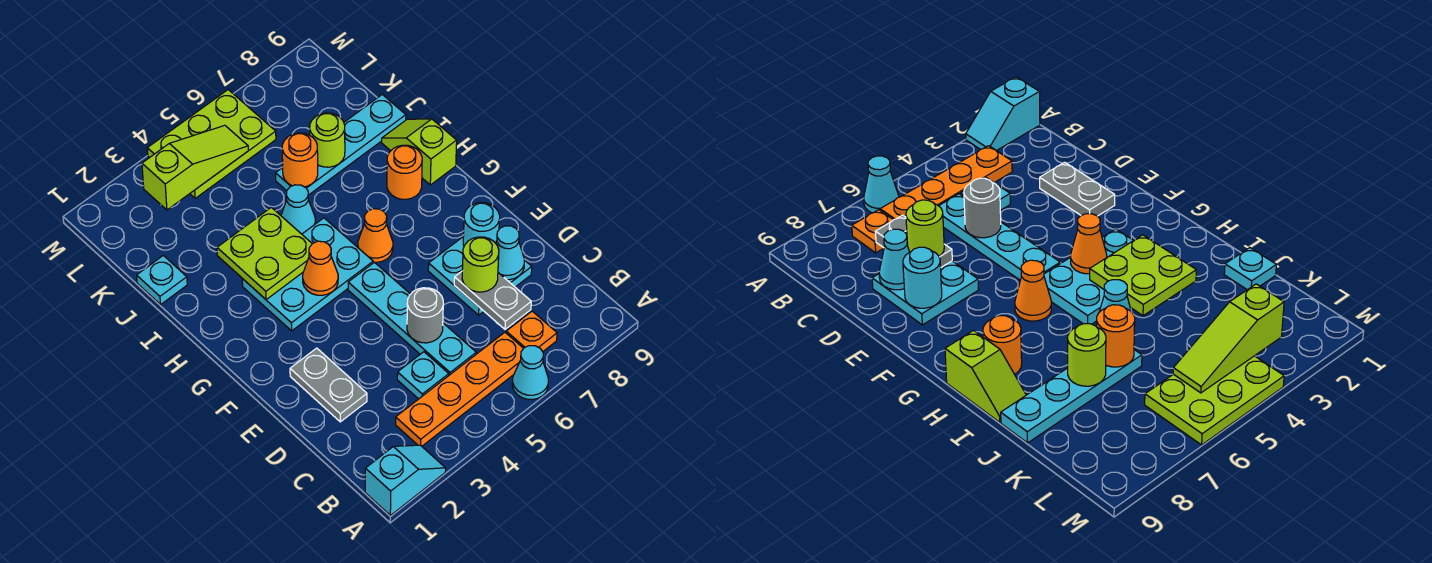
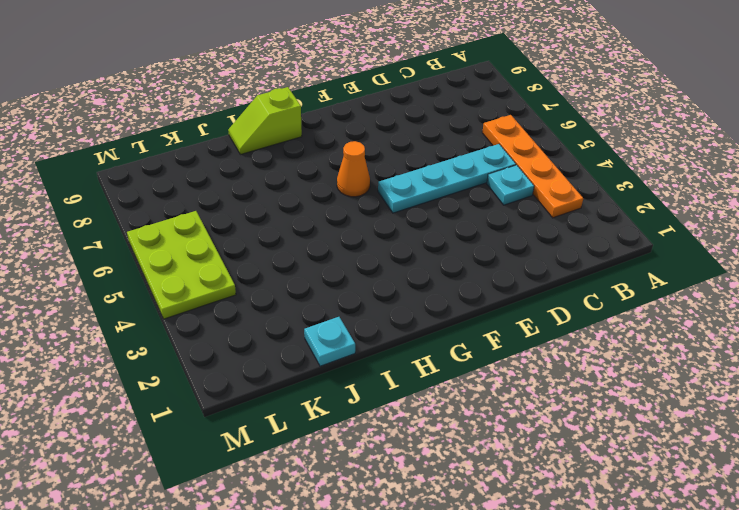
none -> cyan slope A1:A2 level 1 top 1
none -> cyan cone A6 level 1
none -> orange plate B7 level 1

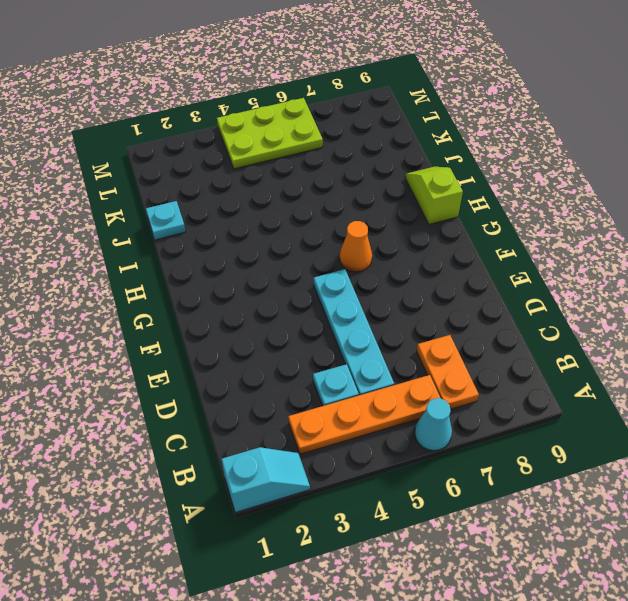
orange plate B7:C7 level 1 -> orange plate B7 level 1
none -> grey plate D2:E2 level 1
none -> cyan plate D7:E8 level 1
none -> cyan plate G3:H5 level 1

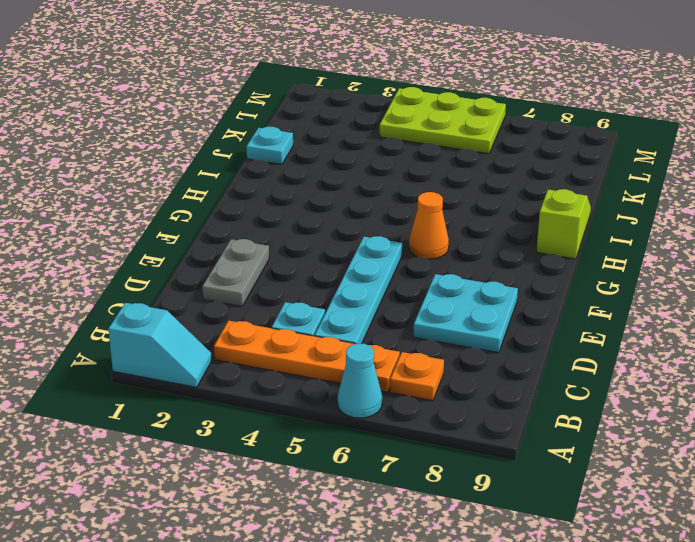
none -> cyan plate G3:H5 level 1
none -> orange round brick H8 level 1
none -> cyan cone I5 level 1

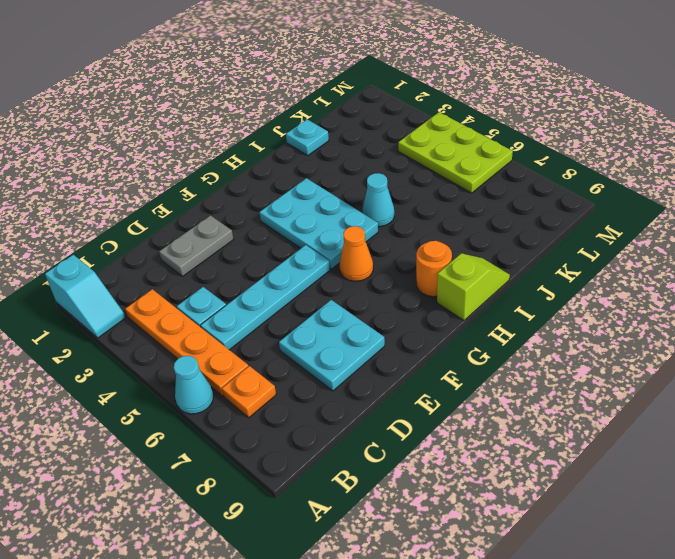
none -> cyan plate J6:J9 level 1
none -> grey plate C7:D7 level 2
none -> grey round brick D5 level 2

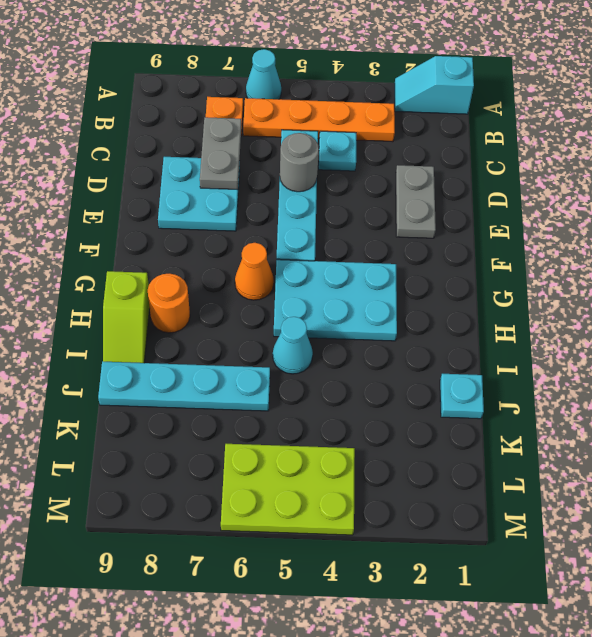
none -> cyan cone D8 level 2
none -> cyan round brick E8 level 2
none -> orange cone G4 level 2

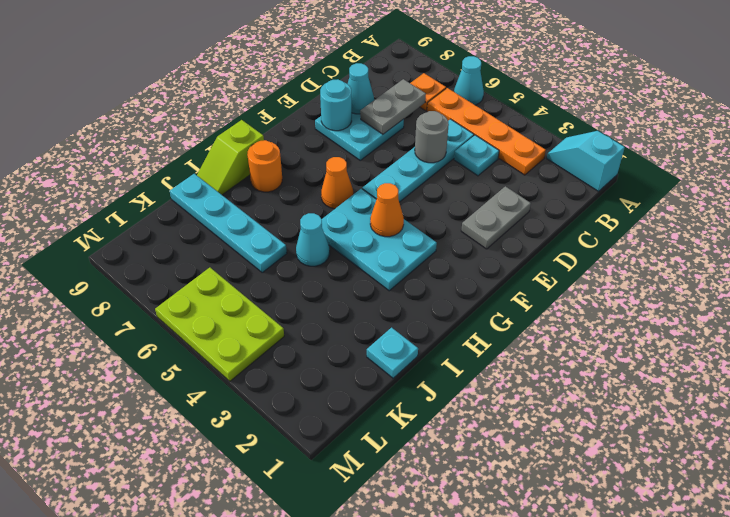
none -> lime plate H3:I4 level 2
none -> orange round brick J6 level 2
none -> lime round brick J7 level 2

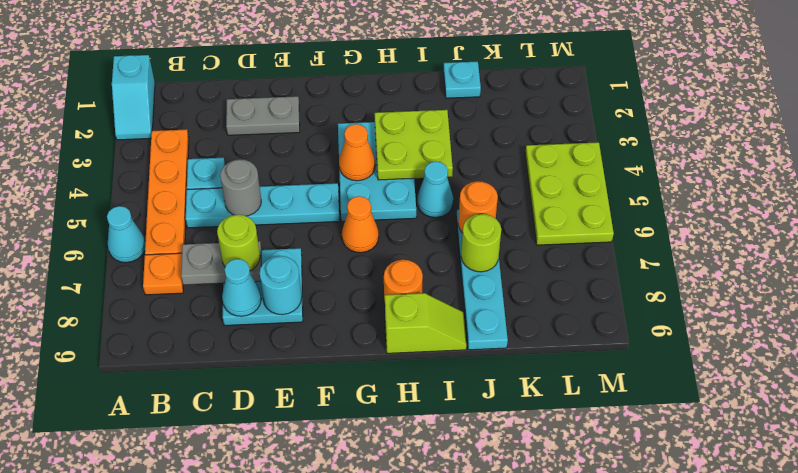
none -> lime slope L3:L5 level 2 top 3

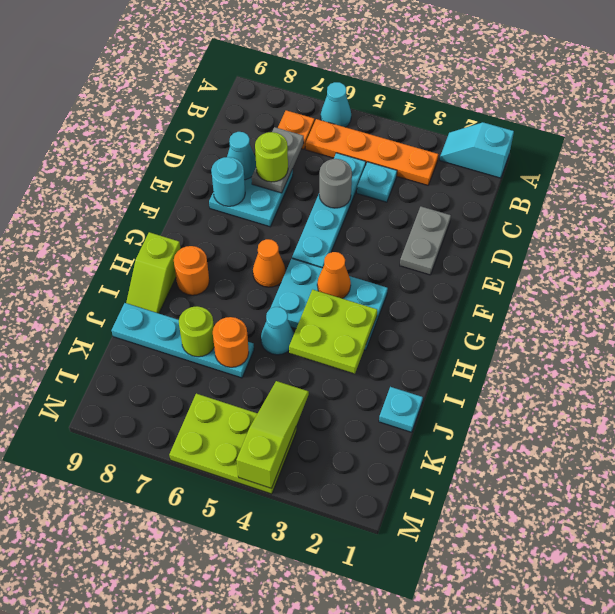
lime slope K4:M4 level 2 top M -> lime slope L3:L5 level 2 top 3

